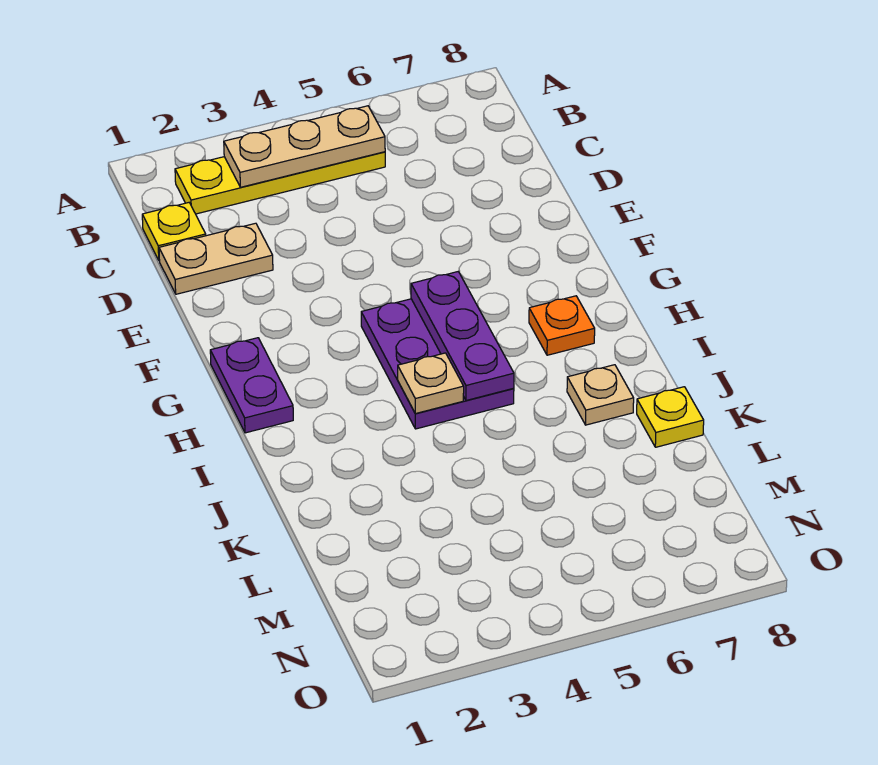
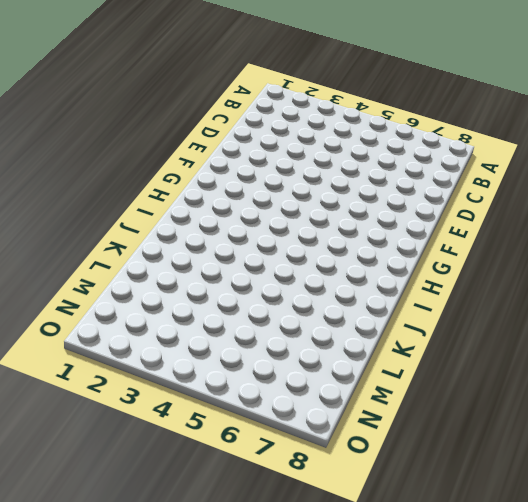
none -> yellow plate B2:B5 level 1
none -> yellow plate C1 level 1

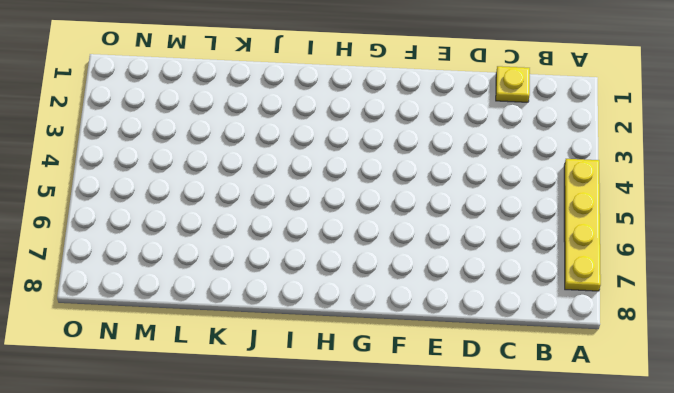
yellow plate A4:A7 level 1 -> yellow plate B2:B5 level 1
none -> tan plate D1:D2 level 1
none -> purple plate G1:H1 level 1

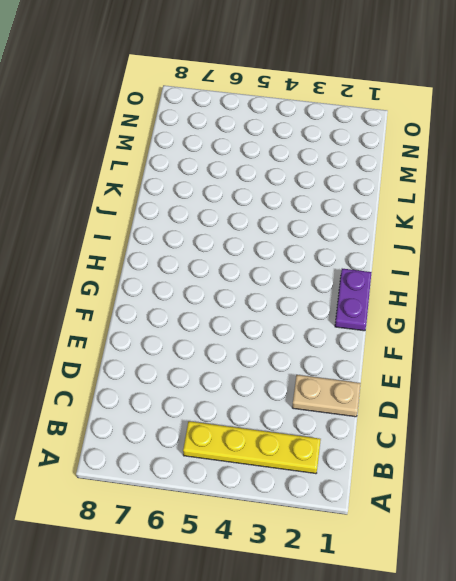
none -> yellow plate C1 level 1
none -> purple plate G4:I5 level 1

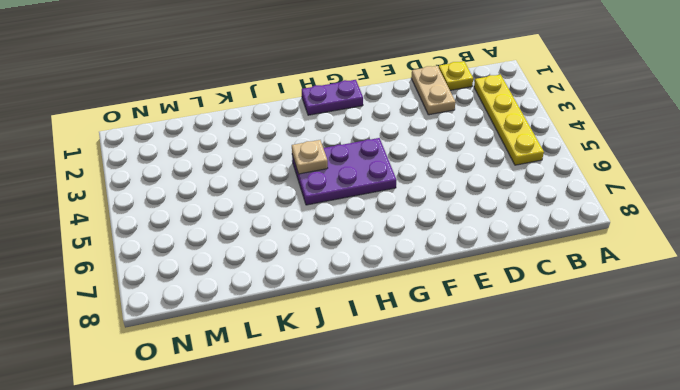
none -> orange plate H7 level 1
none -> tan plate J7 level 1

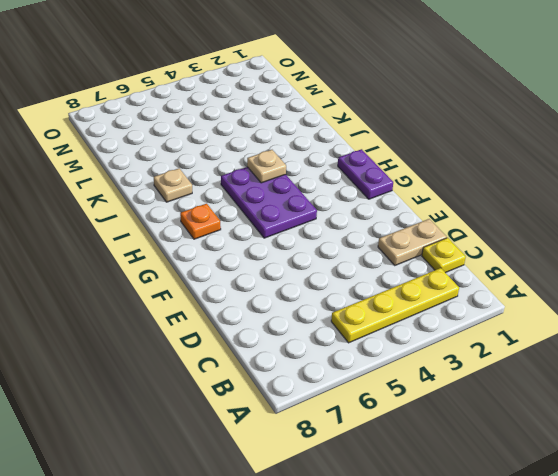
none -> yellow plate K8 level 1
none -> tan plate B3:B5 level 2

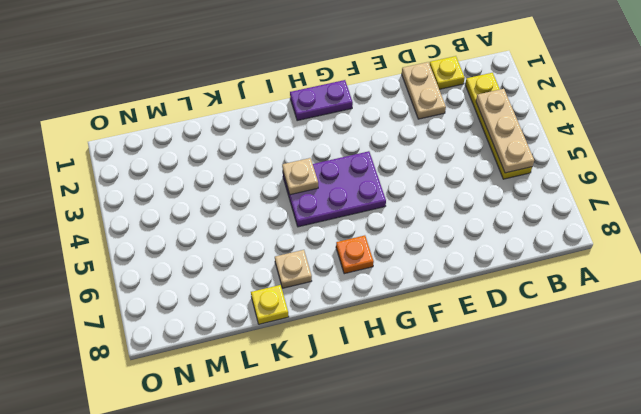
none -> purple plate G5:I5 level 2

